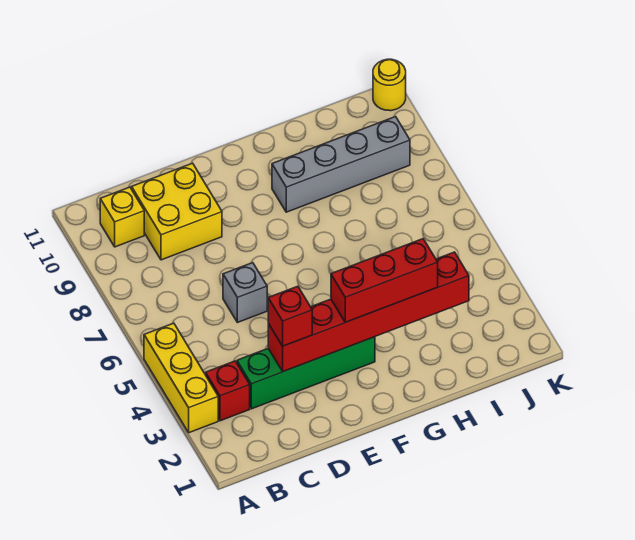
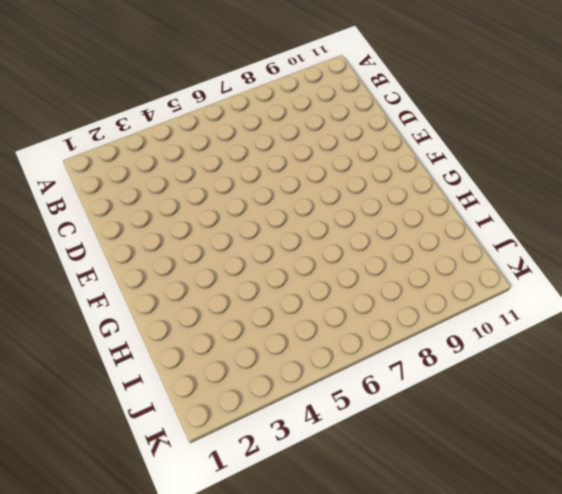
none -> yellow brick A3:A5 level 1
none -> red brick B3 level 1

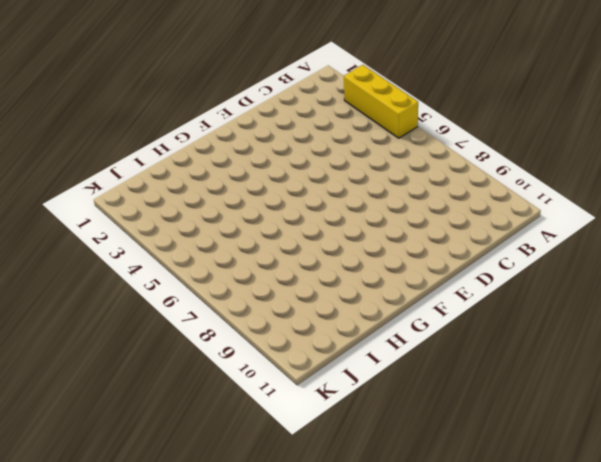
none -> red brick B3 level 1
none -> yellow brick B10 level 1

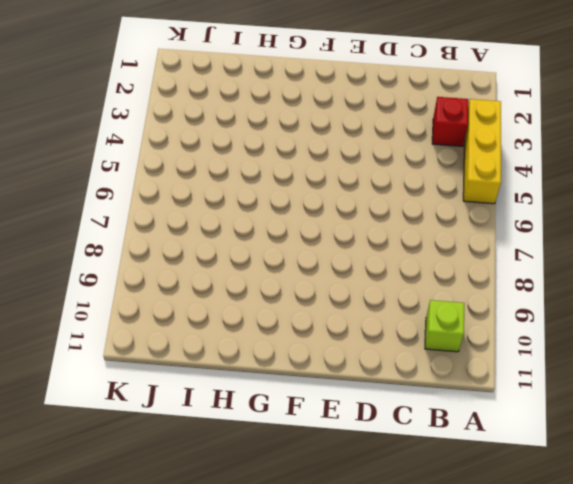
lime brick B10 level 1 -> yellow brick B10 level 1
none -> green brick C3:F3 level 1
none -> yellow brick C9:D10 level 1

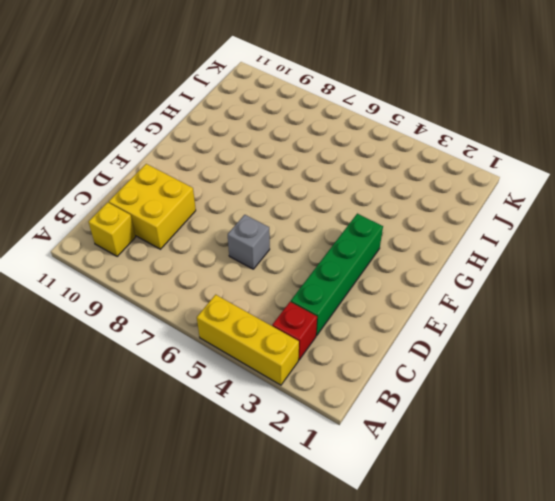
none -> grey brick G9:J9 level 1
none -> yellow round brick K11 level 1

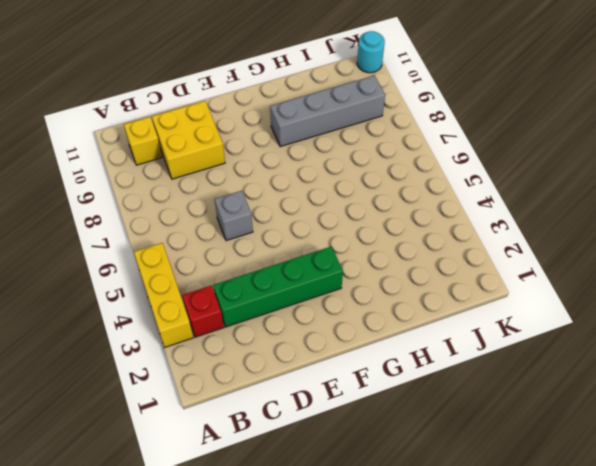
cyan round brick K11 level 1 -> yellow round brick K11 level 1
none -> red brick D3:I3 level 2
none -> red brick D3 level 3

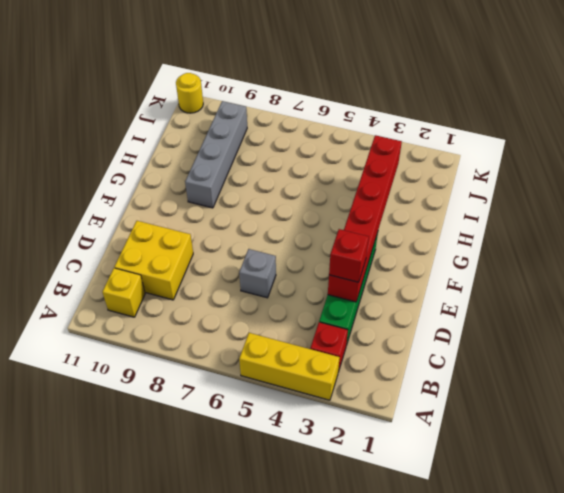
none -> red brick F3:H3 level 3

